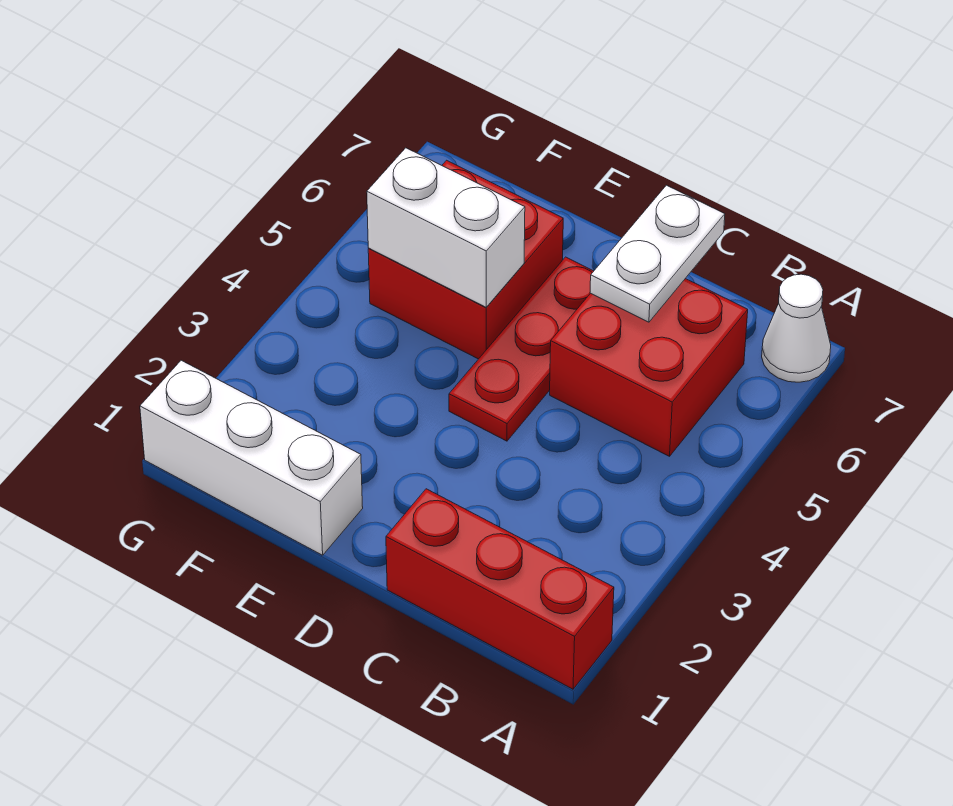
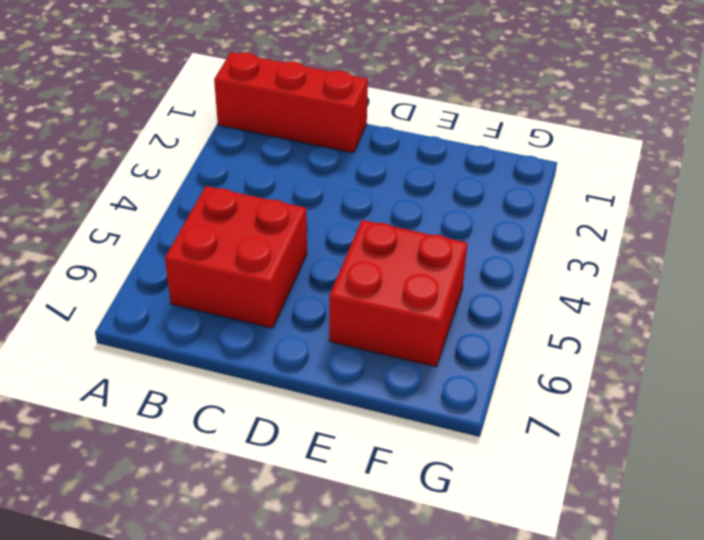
none -> white cone A7 level 1
none -> red plate D4:D6 level 1

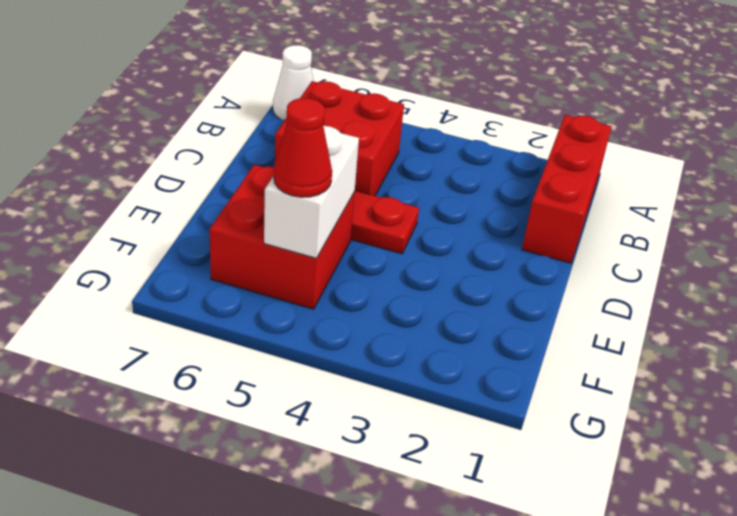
red cone F5 level 3 -> none
none -> white brick E1:G1 level 1
none -> white plate C6:C7 level 2

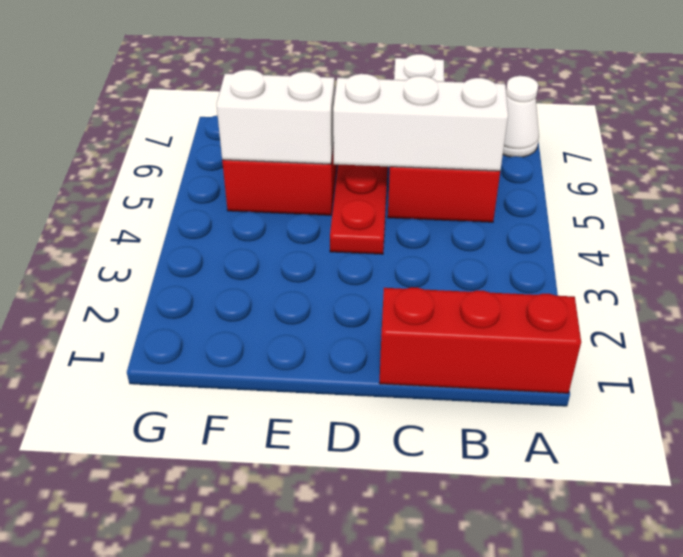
white brick B5:D5 level 2 -> white brick E1:G1 level 1

